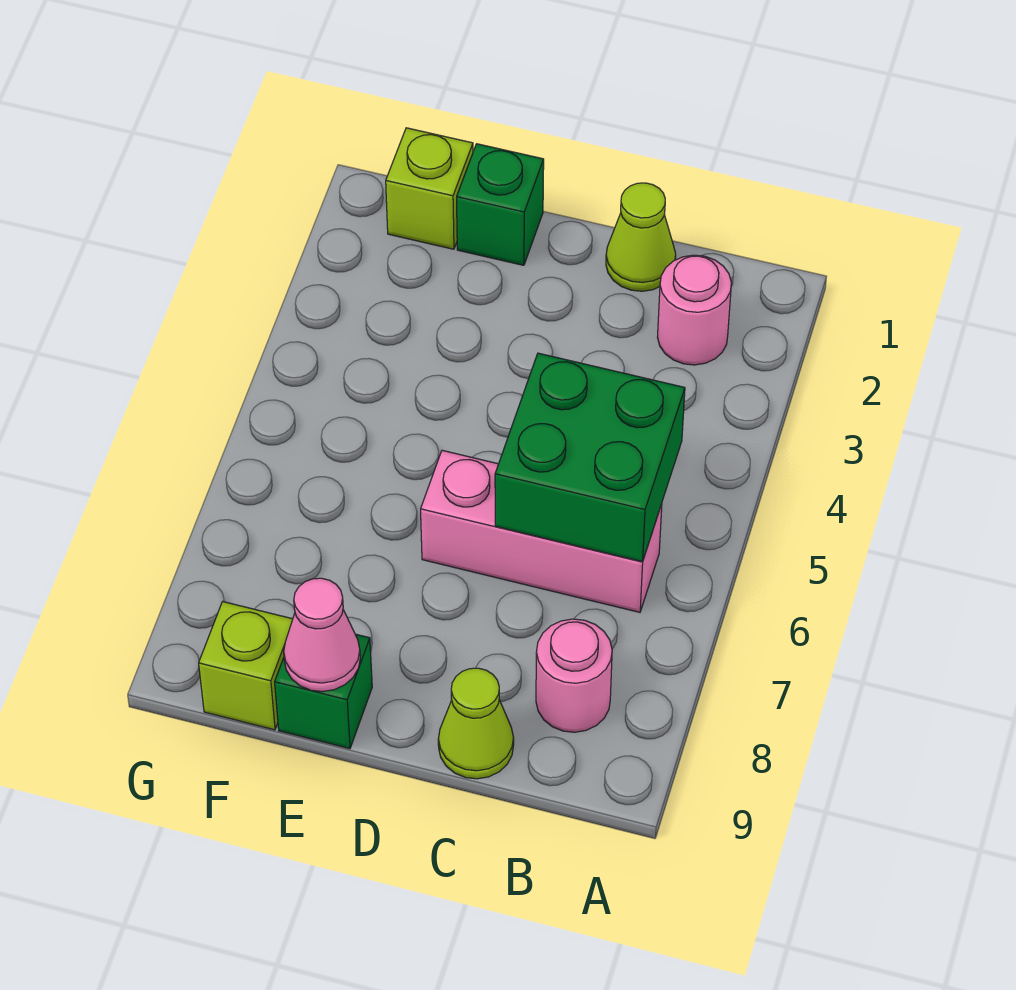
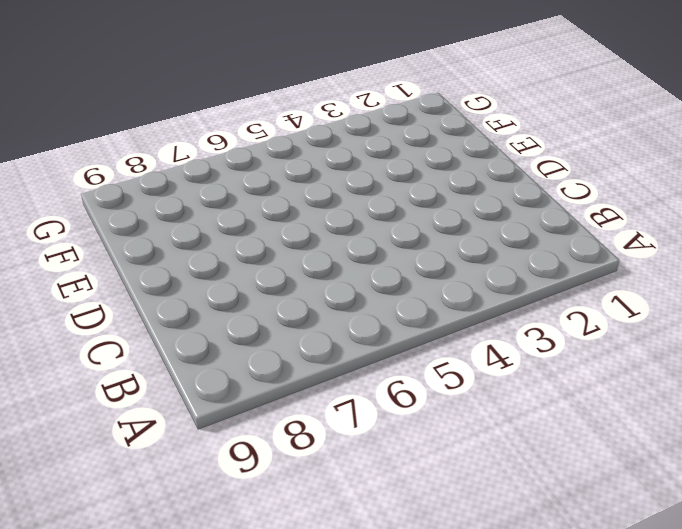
none -> pink round brick B2 level 1
none -> pink brick B6:D6 level 1

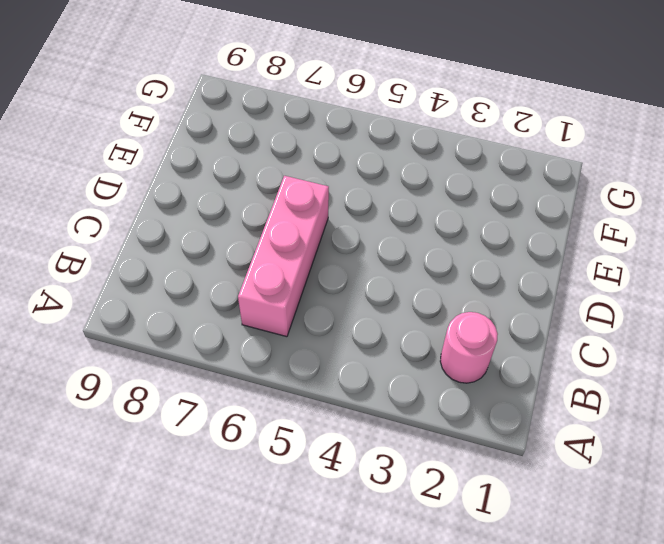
none -> pink round brick B8 level 1
none -> lime cone C1 level 1

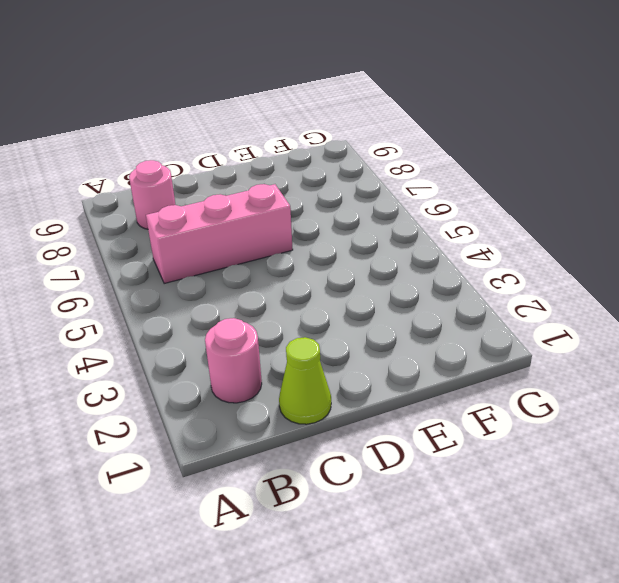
none -> lime cone C9 level 1
none -> green brick E1 level 1

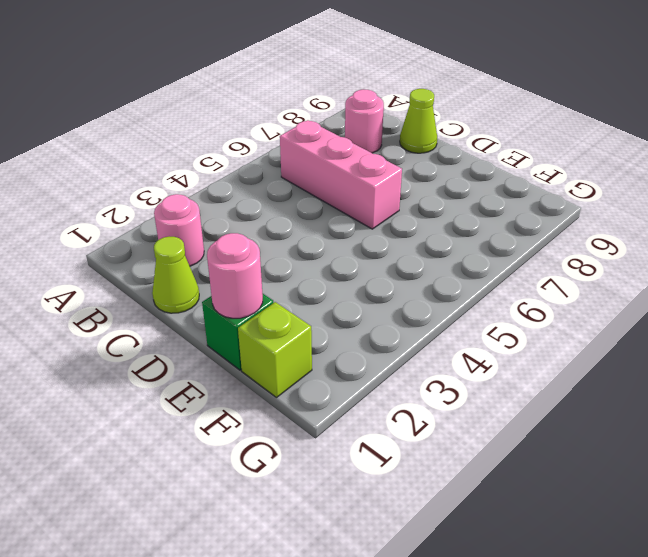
pink round brick E1 level 2 -> none
none -> green brick E9 level 1
none -> lime brick F9 level 1

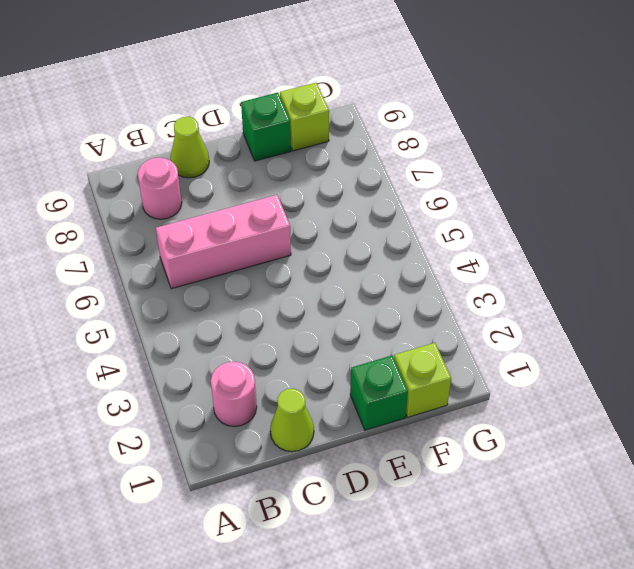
none -> green brick B5:C6 level 2
none -> pink cone E9 level 2

